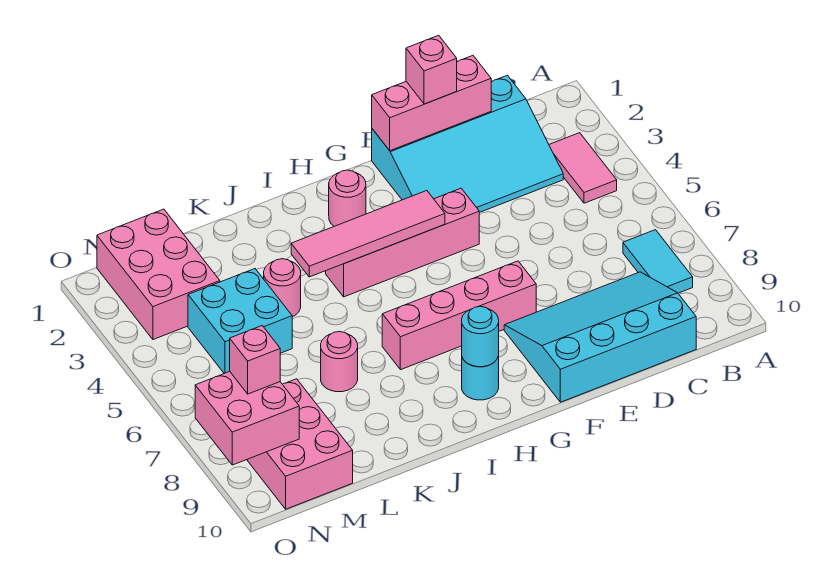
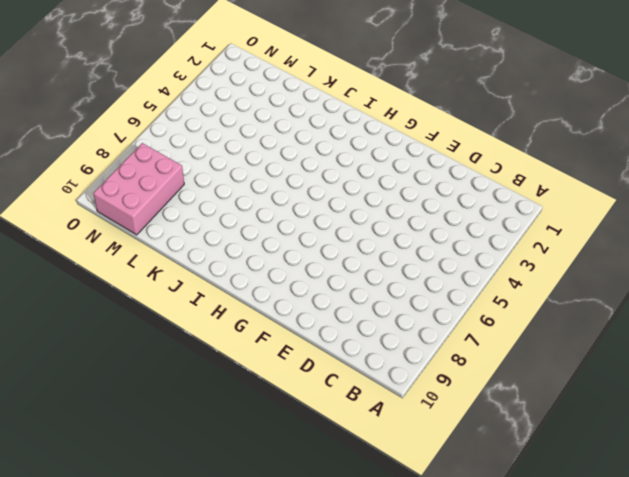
none -> pink tile B3:B4 level 1
none -> cyan tile B7:B8 level 1
none -> cyan slope C1:F3 level 1 top 1

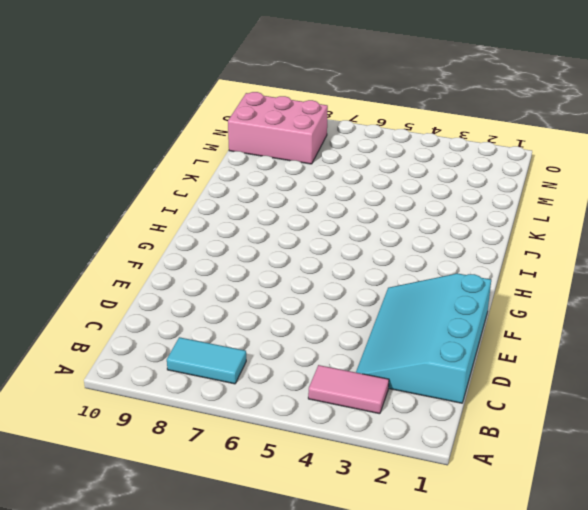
none -> cyan slope C8:F10 level 1 top 10
none -> pink brick F4:I4 level 1
none -> pink brick F7:I7 level 1

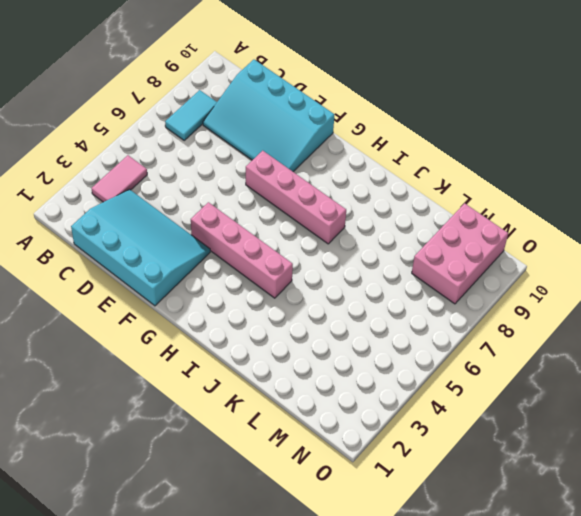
none -> pink round brick H2 level 1
none -> cyan round brick H9 level 1
none -> pink round brick K4 level 1

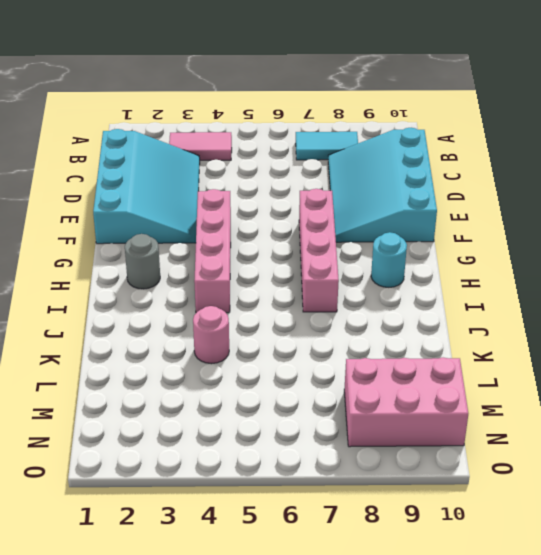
grey round brick H2 level 1 -> pink round brick H2 level 1
none -> pink round brick K7 level 1
none -> cyan brick L4:M5 level 1
none -> pink brick M1:N3 level 1

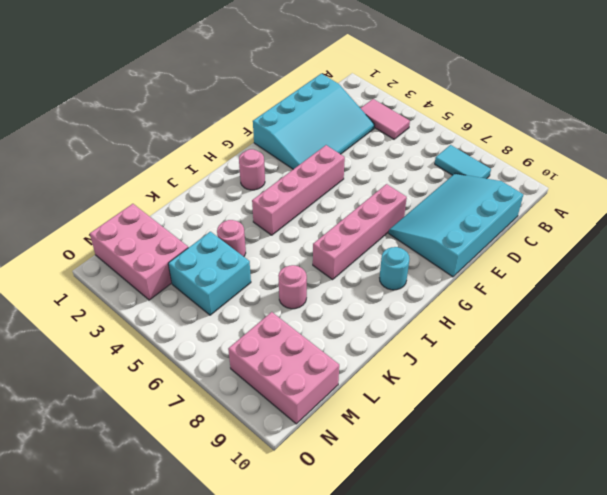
none -> pink brick D1:F1 level 2
none -> pink tile G4:J4 level 2
none -> cyan round brick H9 level 2

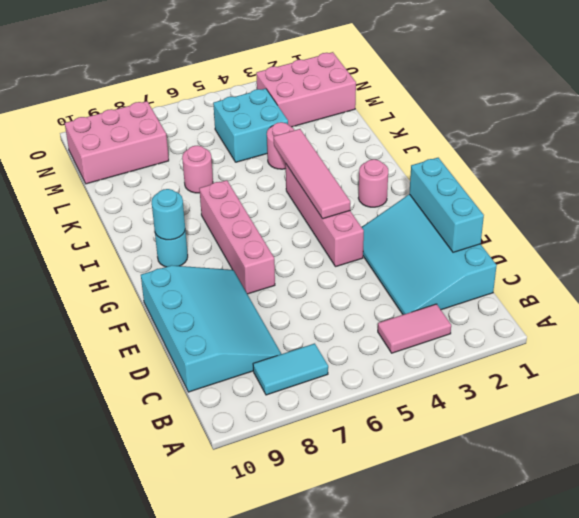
cyan brick D1:F1 level 2 -> pink brick D1:F1 level 2
none -> pink brick N8:O9 level 2
none -> pink brick E1 level 3
none -> pink brick N8 level 3

